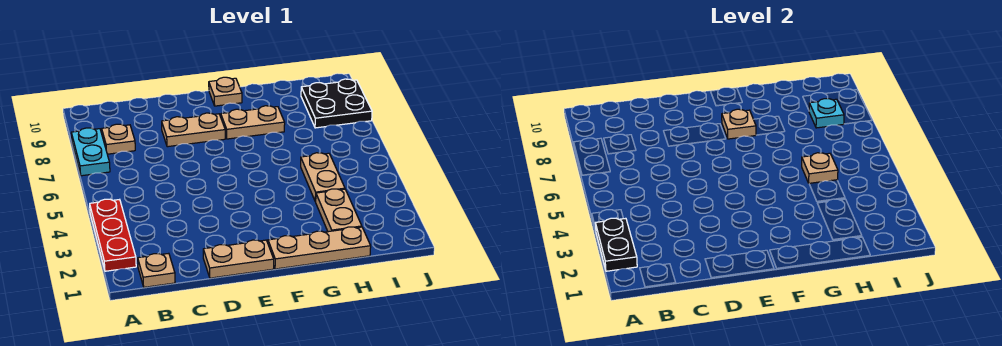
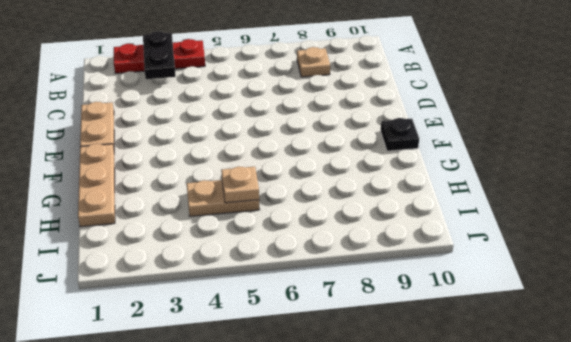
black plate A3:B3 level 2 -> black plate A2:A3 level 2
black plate F10 level 1 -> tan plate F10 level 1
none -> cyan plate A7:A8 level 1
none -> tan plate B1 level 1
none -> tan plate D8:E8 level 1

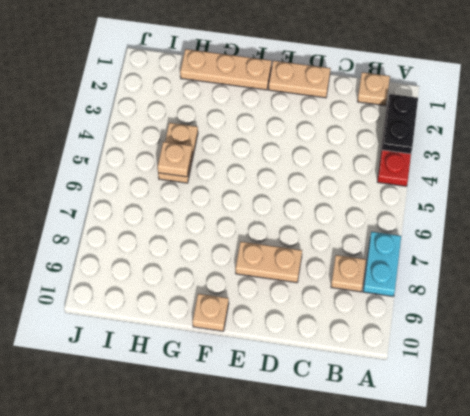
none -> tan plate F8:G8 level 1
none -> tan plate H2:H3 level 1
none -> black plate I8:J9 level 1

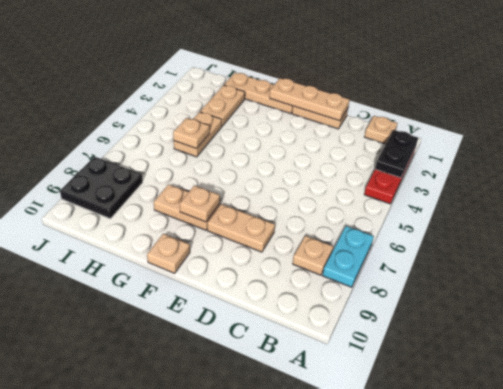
tan plate D1:F1 level 2 -> none
none -> cyan plate I8 level 2

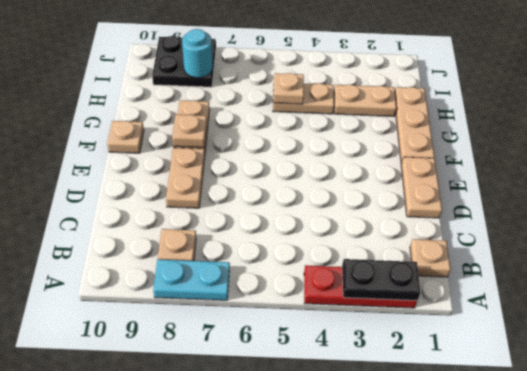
cyan round brick I8 level 2 -> cyan plate I8 level 2

